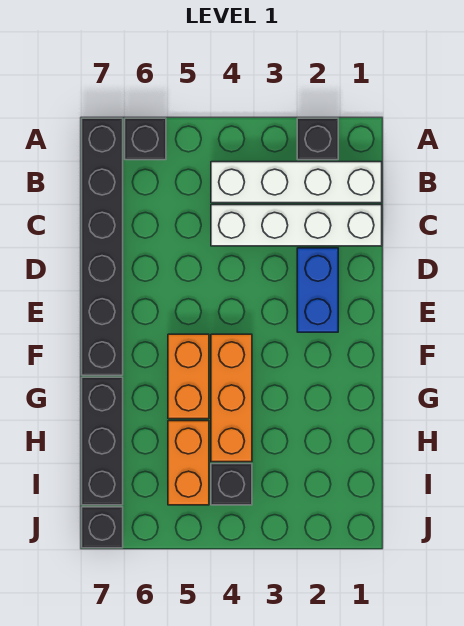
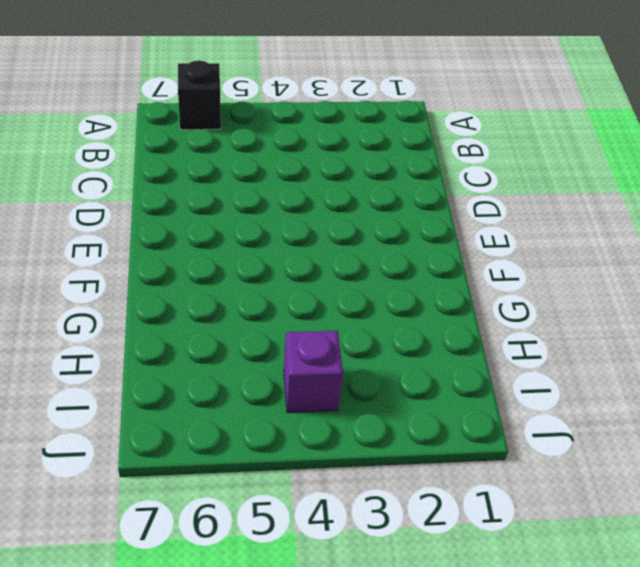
purple brick I4 level 1 -> black brick I4 level 1
none -> black brick A2 level 1
none -> black brick A7:F7 level 1
none -> white brick B1:B4 level 1

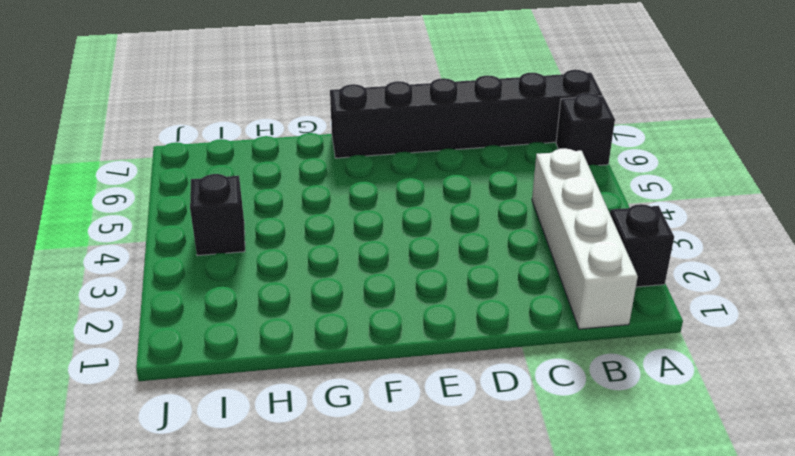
none -> white brick C1:C4 level 1
none -> blue brick D2:E2 level 1
none -> orange brick F4:H4 level 1

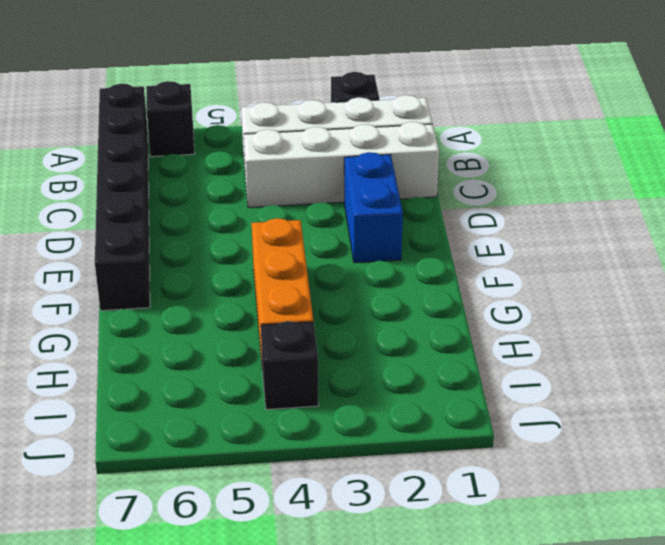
none -> orange brick F5:G5 level 1
none -> black brick G7:I7 level 1
none -> orange brick H5:I5 level 1

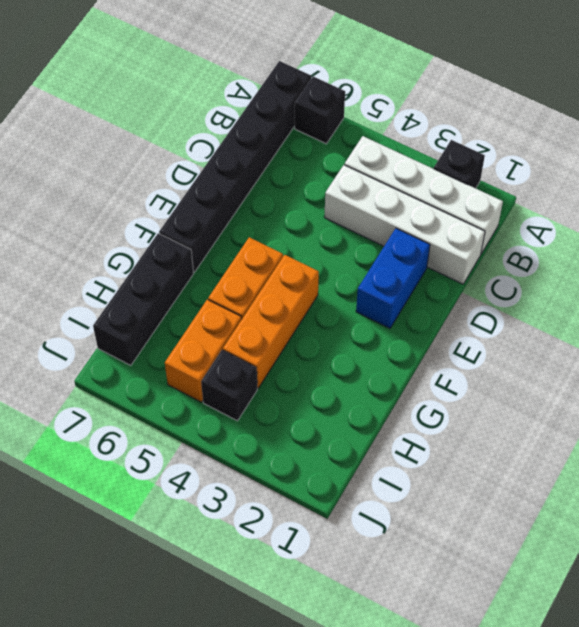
none -> black brick J7 level 1

